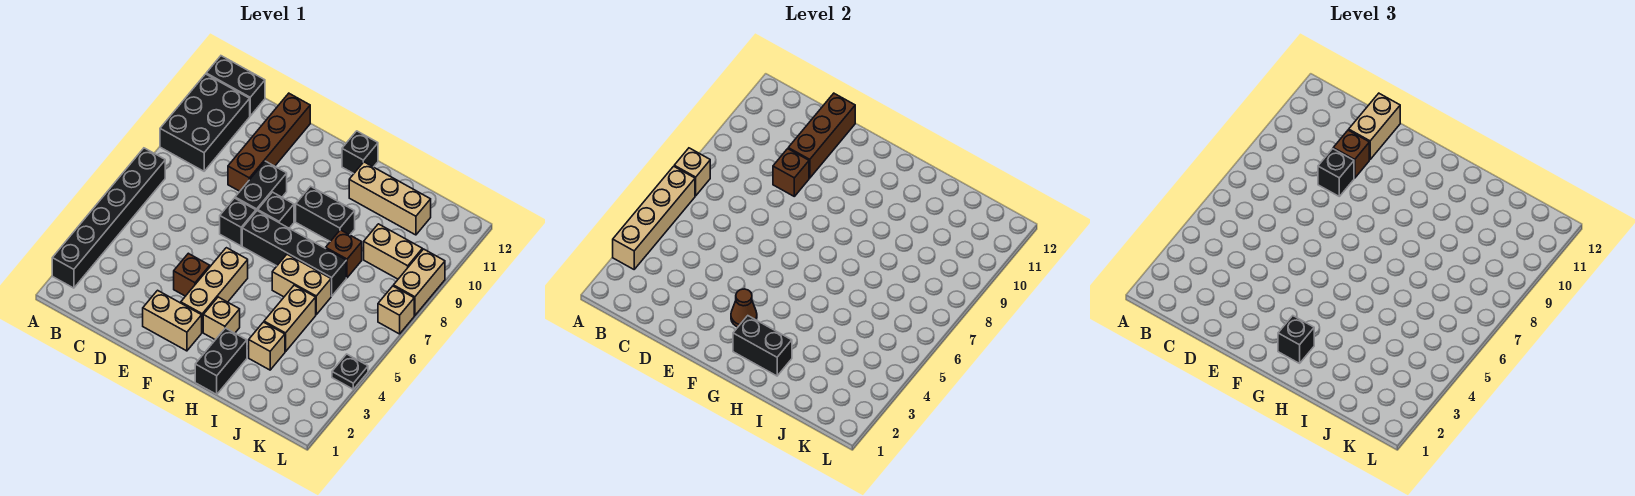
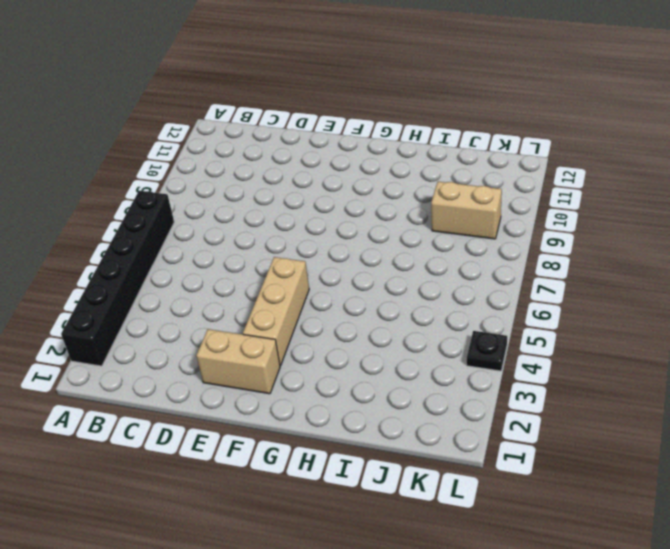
none -> black brick A9:B11 level 1
none -> black brick A12:B12 level 1
none -> brown brick D9:D12 level 1
none -> brown brick E4 level 1

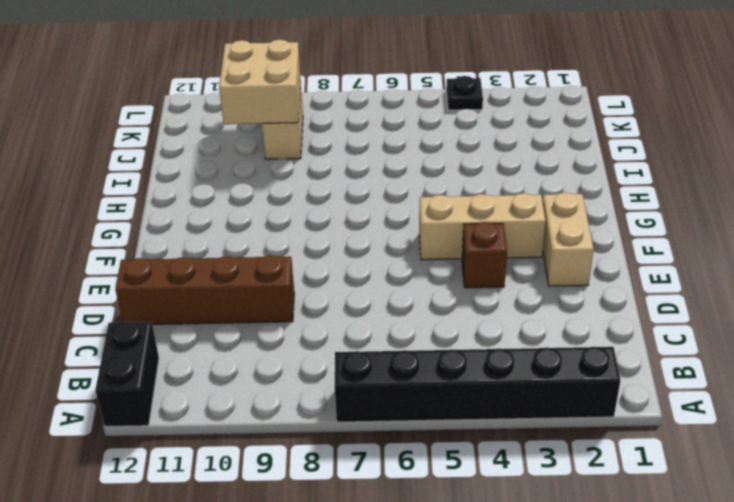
tan brick J9:K10 level 2 -> none
none -> black brick A9:B11 level 1
none -> black brick E7 level 1
none -> black brick E8:E9 level 1
none -> black brick F7:I7 level 1

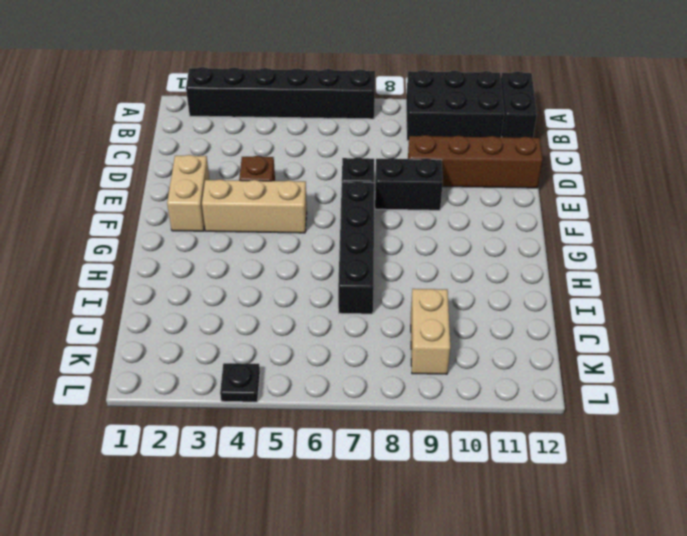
none -> black brick F8 level 1
none -> tan brick G3 level 1
none -> black brick G9:H9 level 1
none -> black brick G12 level 1

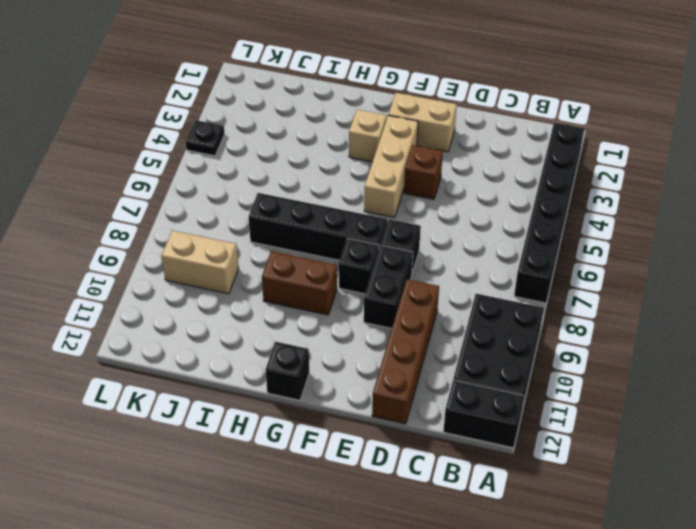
brown brick G9:H9 level 1 -> black brick G9:H9 level 1
none -> black brick H1:H2 level 1
none -> tan brick H6:I6 level 1
none -> tan brick H11:J11 level 1
none -> tan brick I3 level 1

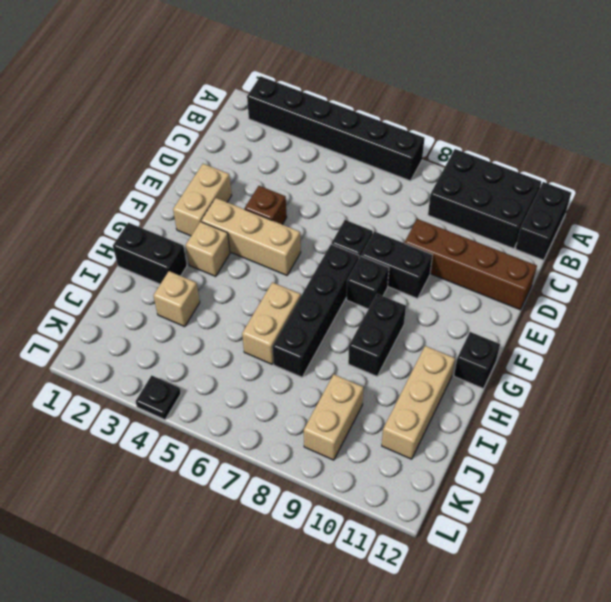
none -> tan brick I4:I5 level 1
none -> brown brick I8 level 1
none -> tan brick L7 level 1
none -> tan brick L8:L9 level 1

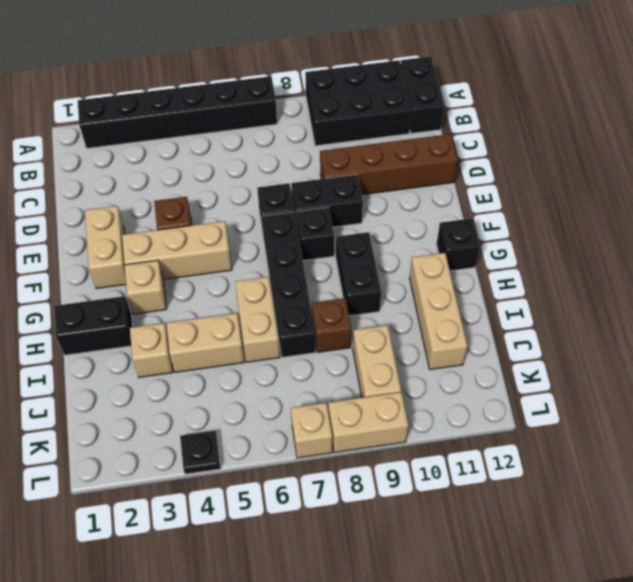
none -> tan brick A3:A6 level 2
none -> tan brick A7 level 2
none -> brown brick D9 level 2
none -> brown brick D10:D12 level 2

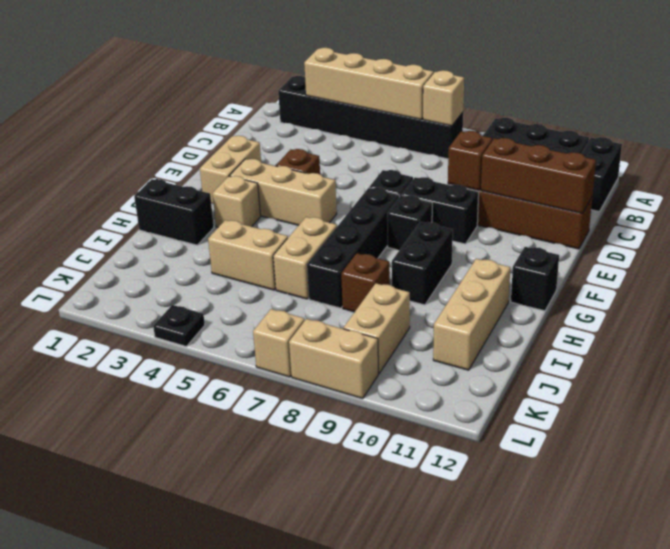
none -> tan brick I3 level 1
none -> brown cone F3 level 2
none -> black brick G2:H2 level 2
none -> black brick D9 level 3

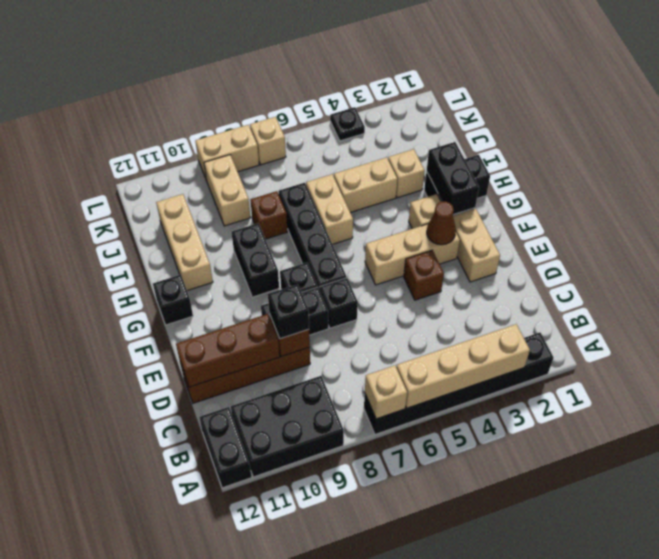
none -> brown brick D10 level 3
none -> tan brick D11:D12 level 3
none -> black brick G2 level 3

